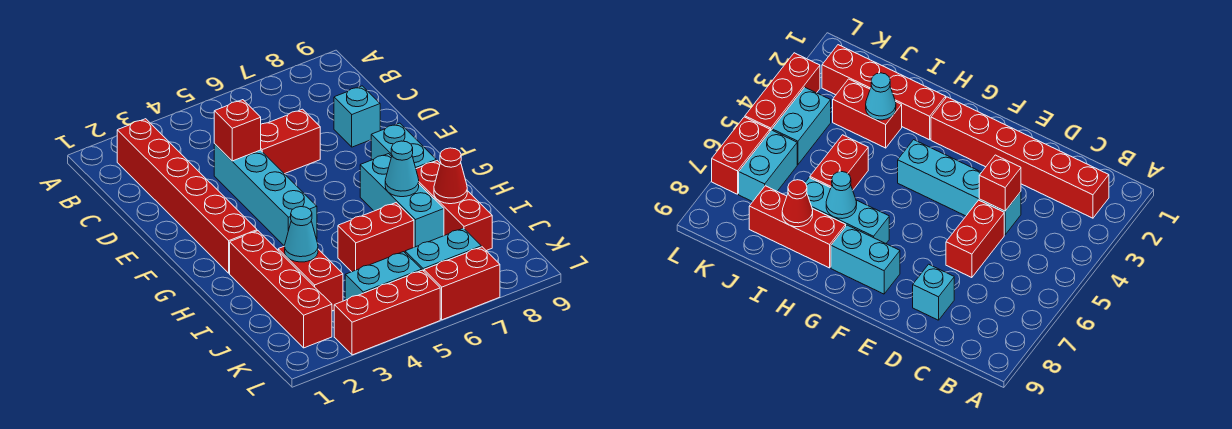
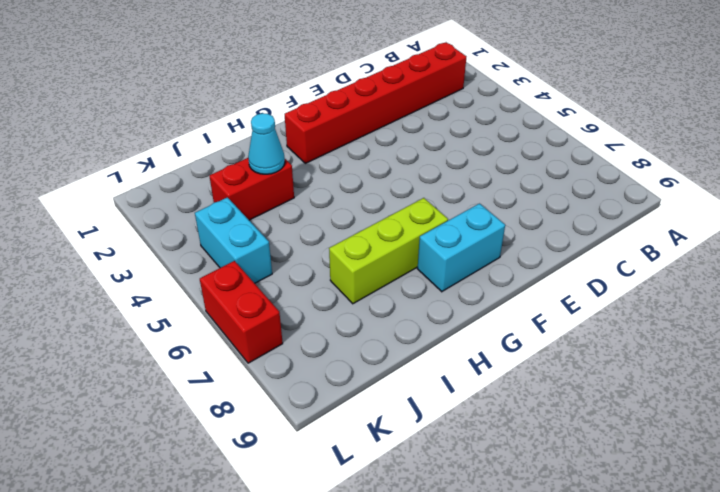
lime brick G7:I7 level 1 -> cyan brick G7:I7 level 1
none -> cyan brick D4:G4 level 1
none -> red brick D5:D6 level 1
none -> cyan brick D8 level 1

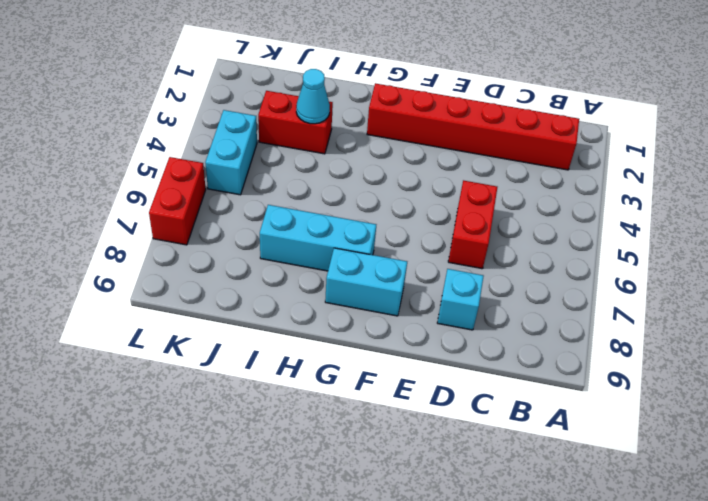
none -> cyan brick D4:G4 level 1
none -> red brick H2:K2 level 1
none -> red brick H8:J8 level 1

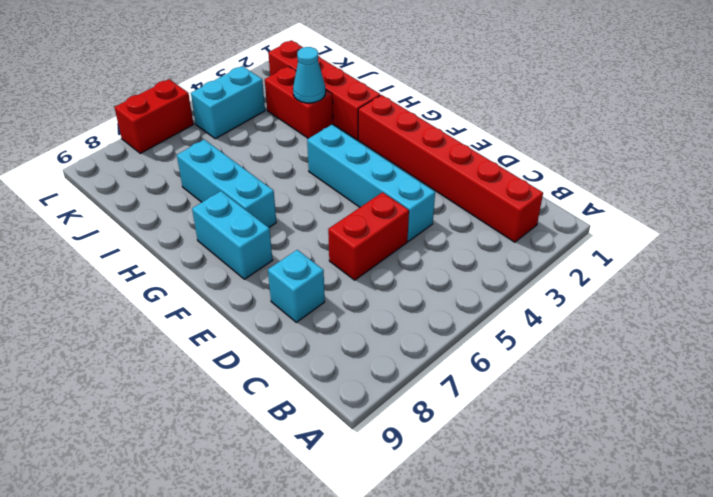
none -> red brick H8:J8 level 1
none -> red brick I5:I6 level 1
none -> cyan brick K6:K7 level 1

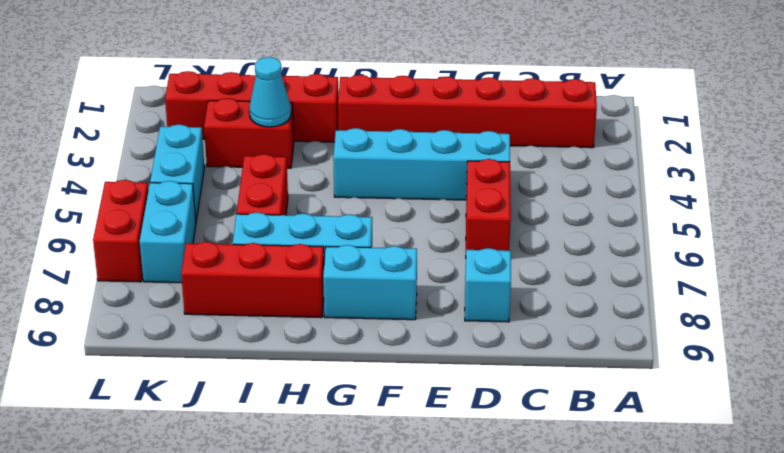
none -> red brick L3:L5 level 1
none -> red brick D4 level 2
none -> cyan cone H7 level 2

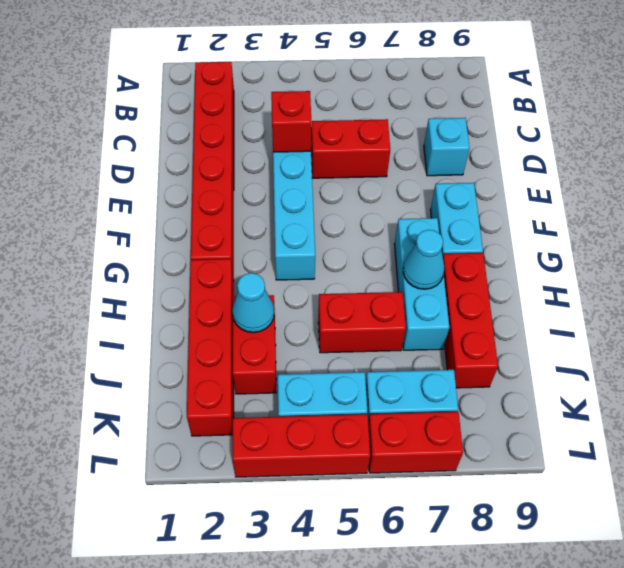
none -> red cone I8 level 2

